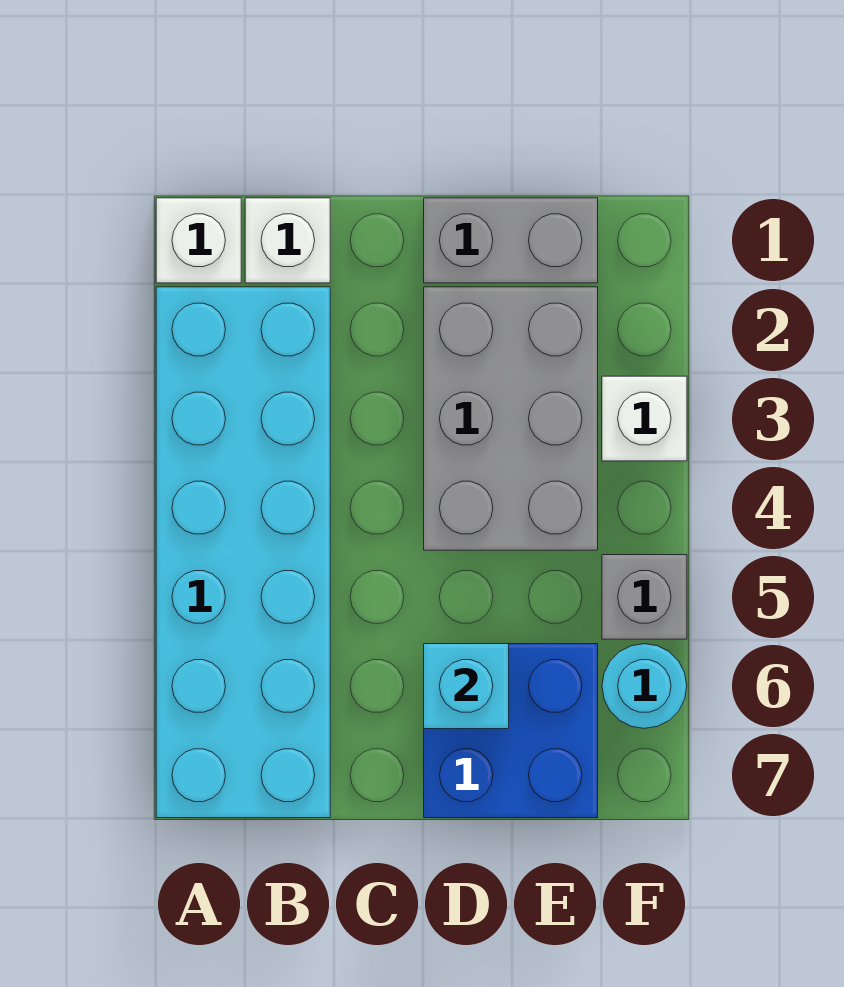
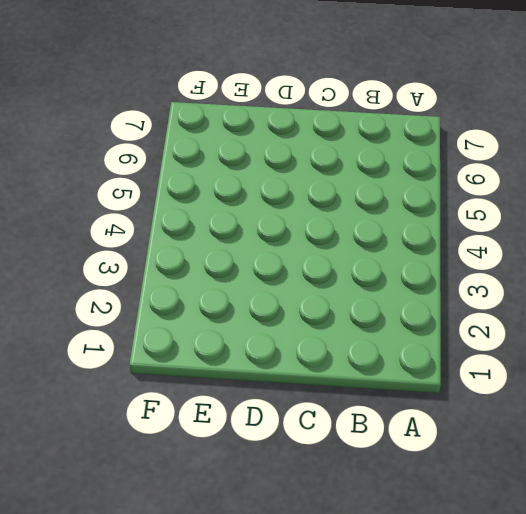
none -> white brick A1 level 1
none -> cyan brick A2:B7 level 1

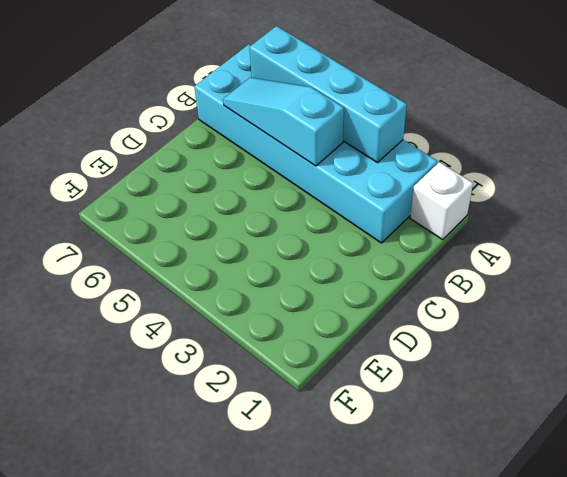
cyan brick A3:A6 level 2 -> none
cyan slope B4:B6 level 2 top 4 -> none
none -> white brick B1 level 1
none -> grey brick D1:E1 level 1

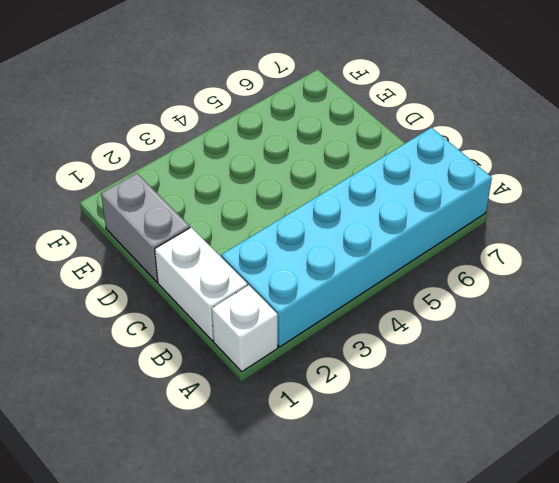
white brick B1:C1 level 1 -> white brick B1 level 1
none -> grey brick D2:E4 level 1
none -> blue brick D6:E7 level 1

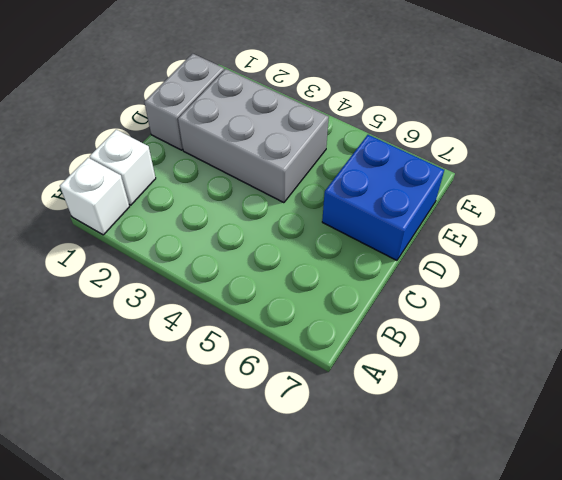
none -> cyan brick A2:B7 level 1
none -> white brick F3 level 1

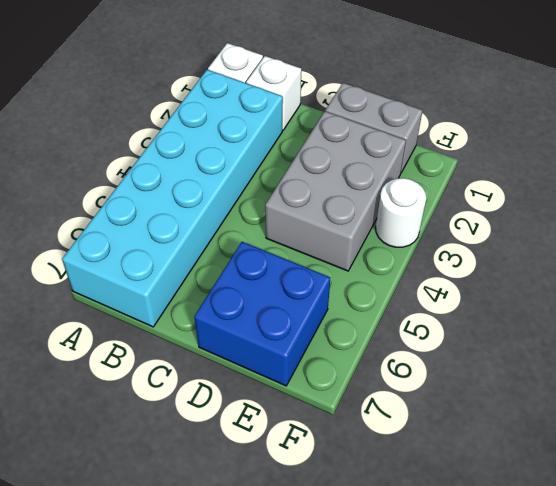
white round brick F3 level 1 -> white brick F3 level 1
none -> grey brick F5 level 1
none -> cyan round brick F6 level 1

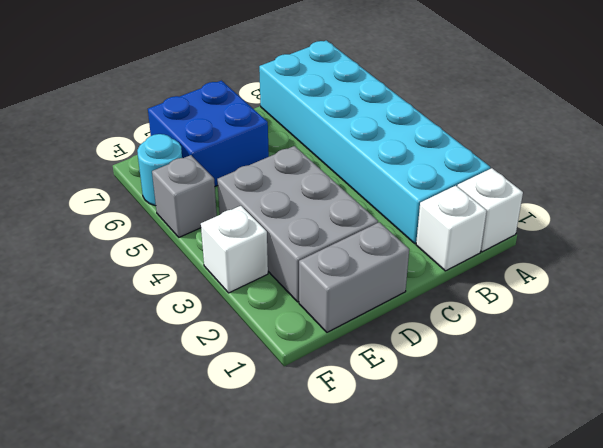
none -> cyan brick D6 level 2

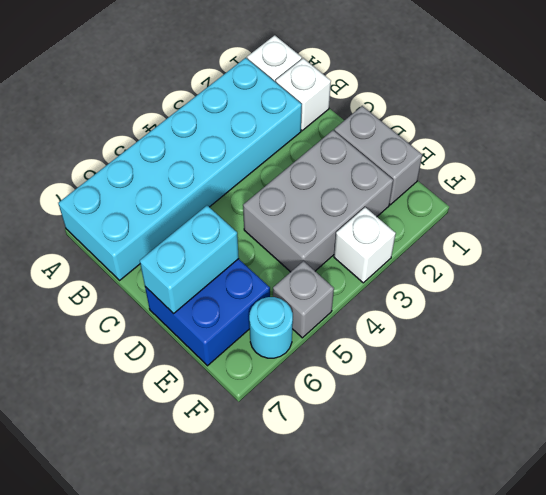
cyan brick D6:D7 level 2 -> cyan brick D6 level 2

